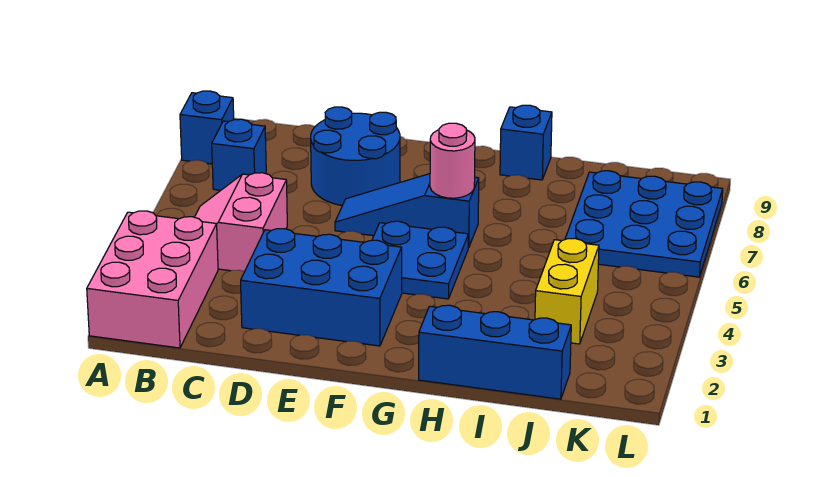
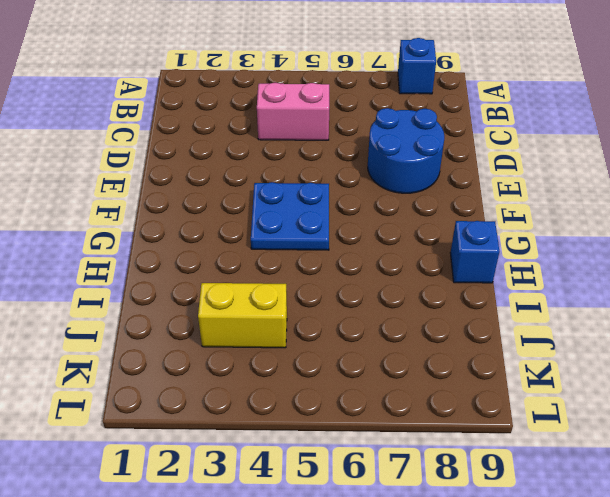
none -> pink brick A1:B3 level 1
none -> blue brick B7 level 1
none -> blue brick D2:F3 level 1

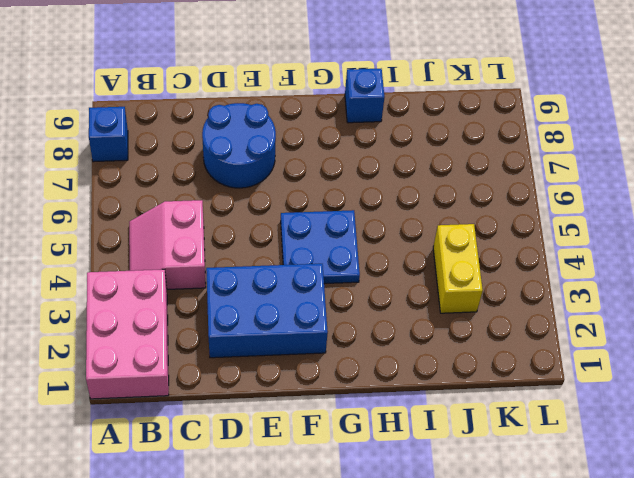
none -> blue brick B7 level 1
none -> blue slope E6:G6 level 1 top G
none -> blue brick H1:J1 level 1

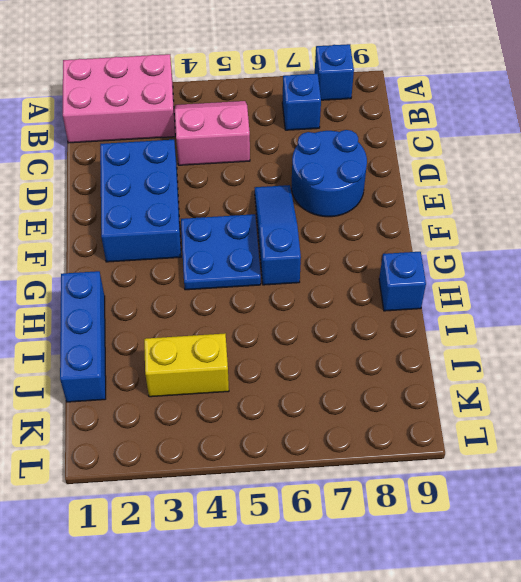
none -> blue plate J6:L8 level 1
none -> pink round brick G6 level 2

